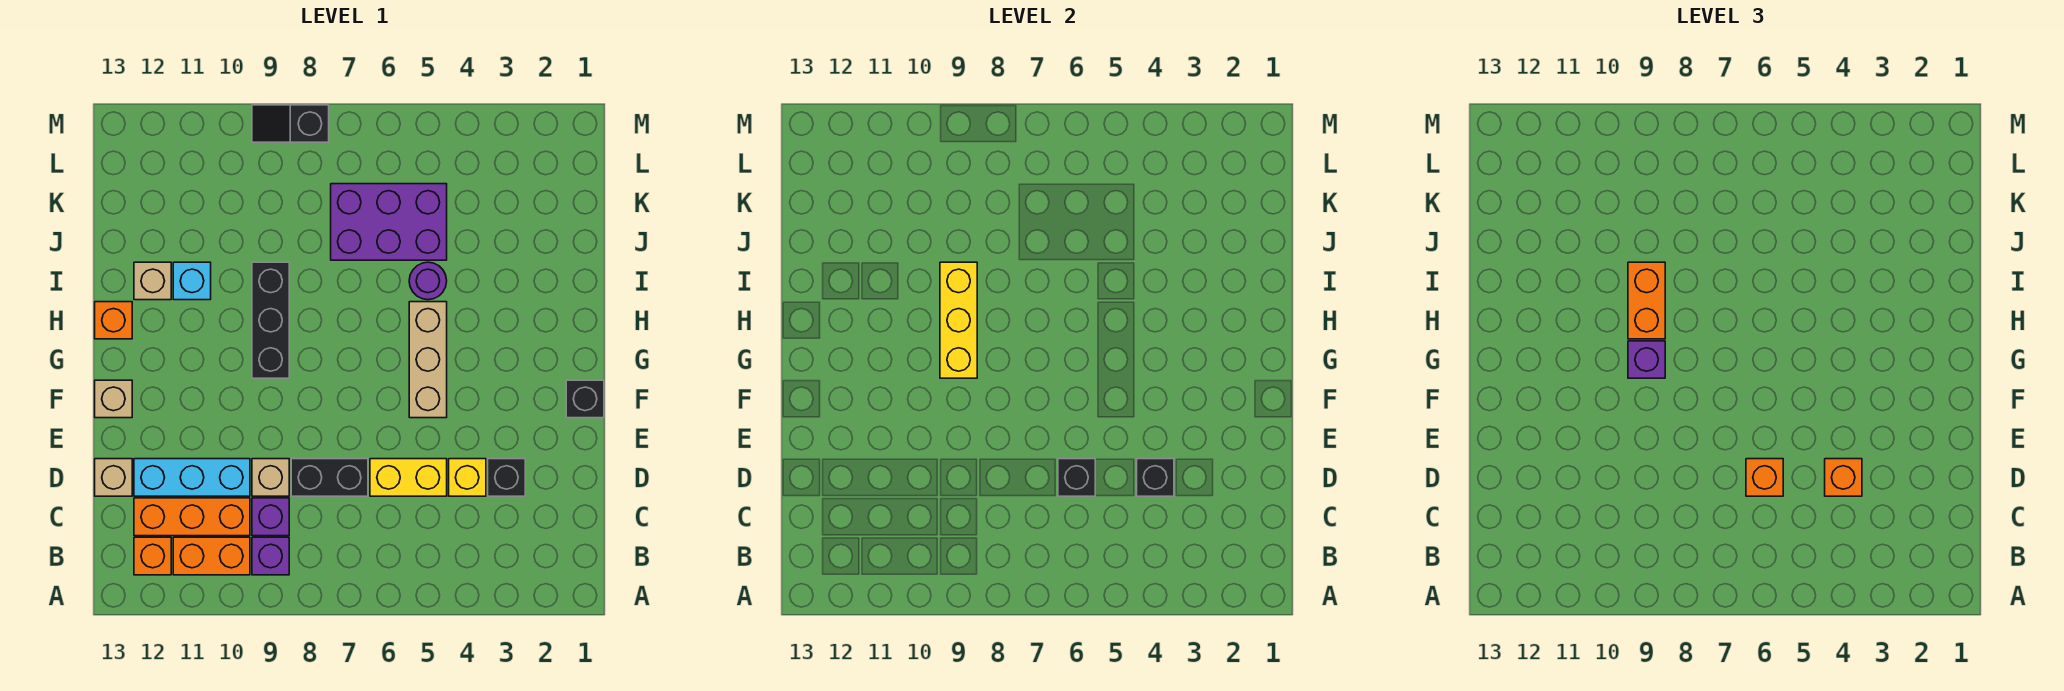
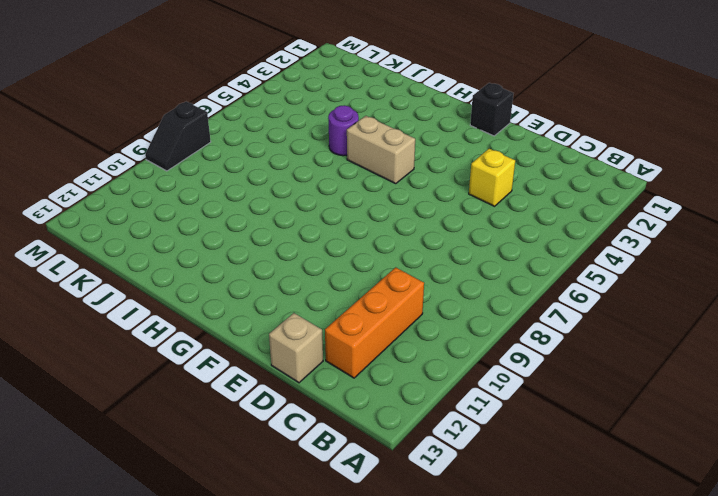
tan brick G5:H5 level 1 -> tan brick F5:H5 level 1
none -> purple brick B9 level 1
none -> orange brick B10:B11 level 1
none -> orange brick B12 level 1

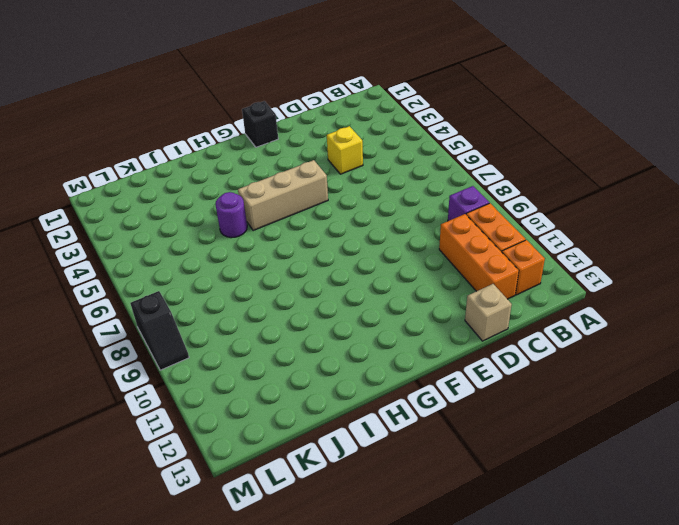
none -> purple brick C9 level 1
none -> black brick D3 level 1
none -> yellow brick D5:D6 level 1

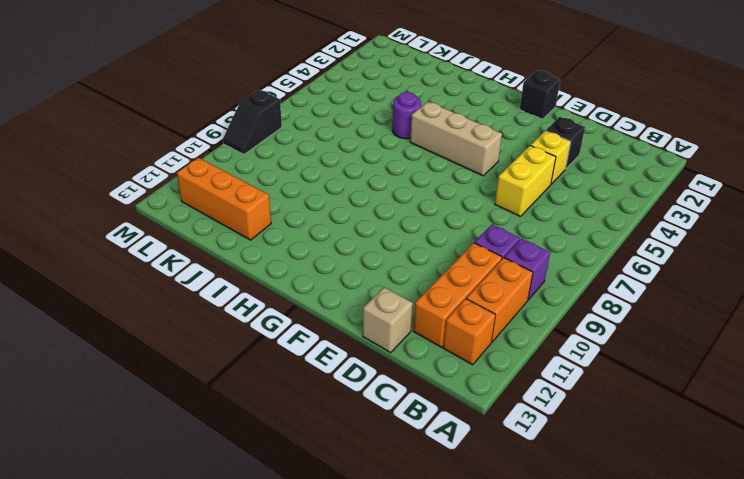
orange brick J12:L12 level 1 -> none
none -> black brick D7:D8 level 1
none -> tan brick D9 level 1
none -> cyan brick D10:D12 level 1

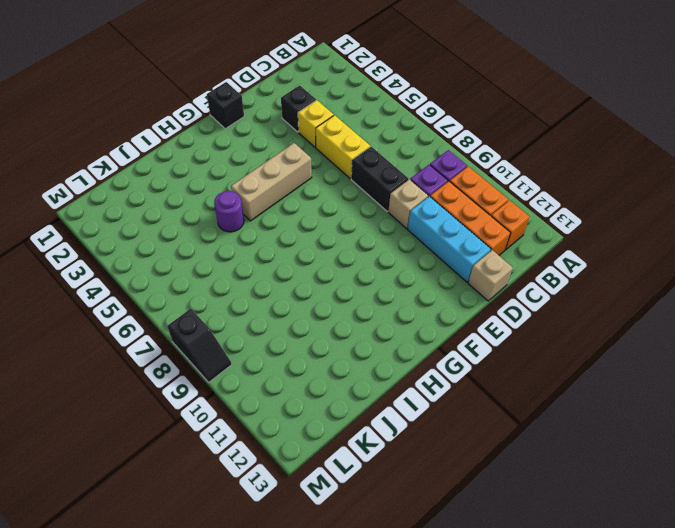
none -> tan brick F13 level 1
none -> black brick G9:I9 level 1
none -> orange brick H13 level 1

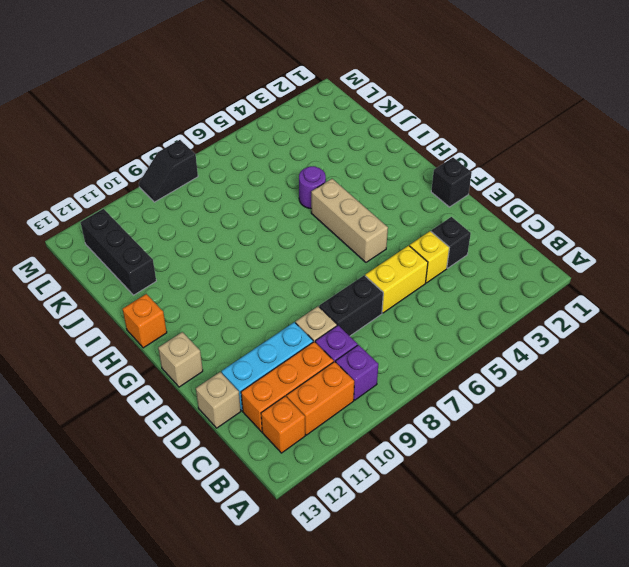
black brick J12:L12 level 1 -> black brick G9:I9 level 1
none -> cyan brick I11 level 1
none -> tan brick I12 level 1
none -> purple brick J5:K7 level 1

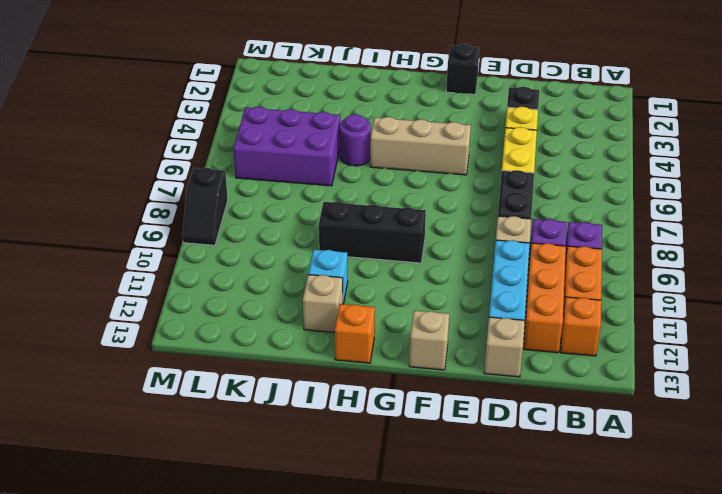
purple brick J5:L6 level 1 -> purple brick J5:K7 level 1
none -> black brick D4 level 2
none -> black brick D6 level 2
none -> yellow brick G9:I9 level 2

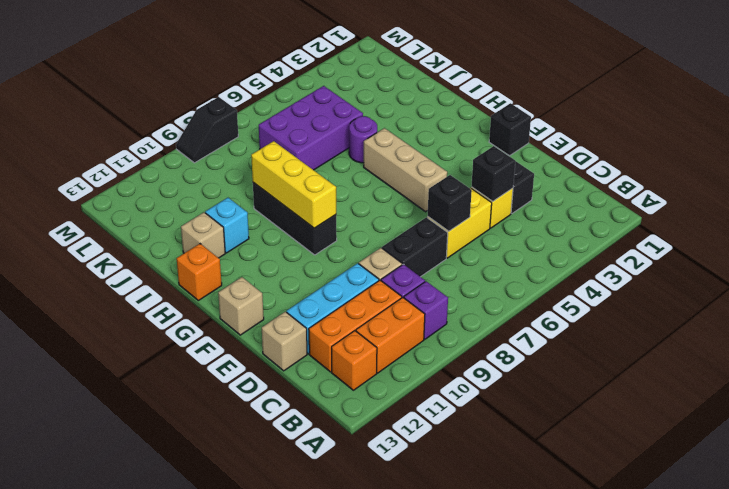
none -> orange brick D4 level 3
none -> orange brick D6 level 3
none -> purple brick G9 level 3

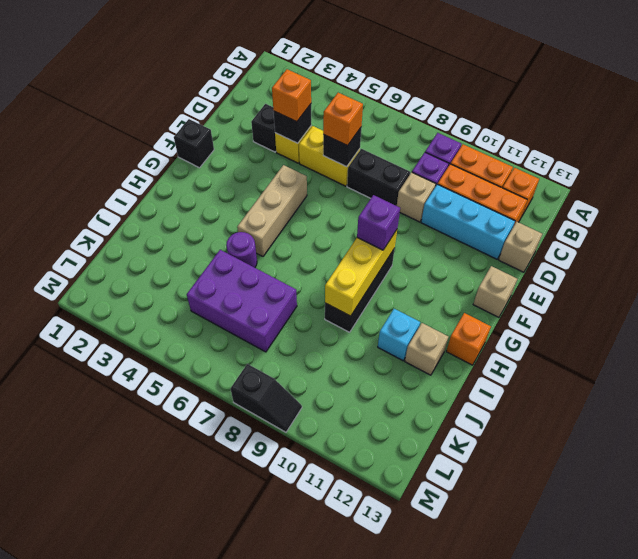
none -> orange brick H9:I9 level 3

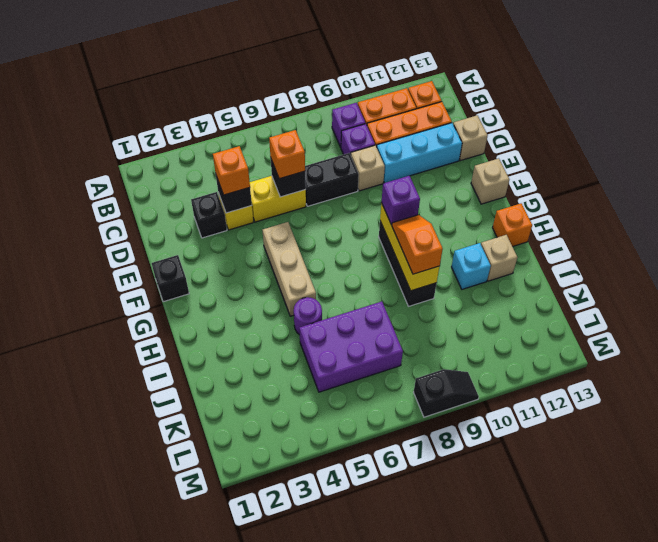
orange slope H9:I9 level 3 top I -> orange brick H9:I9 level 3

